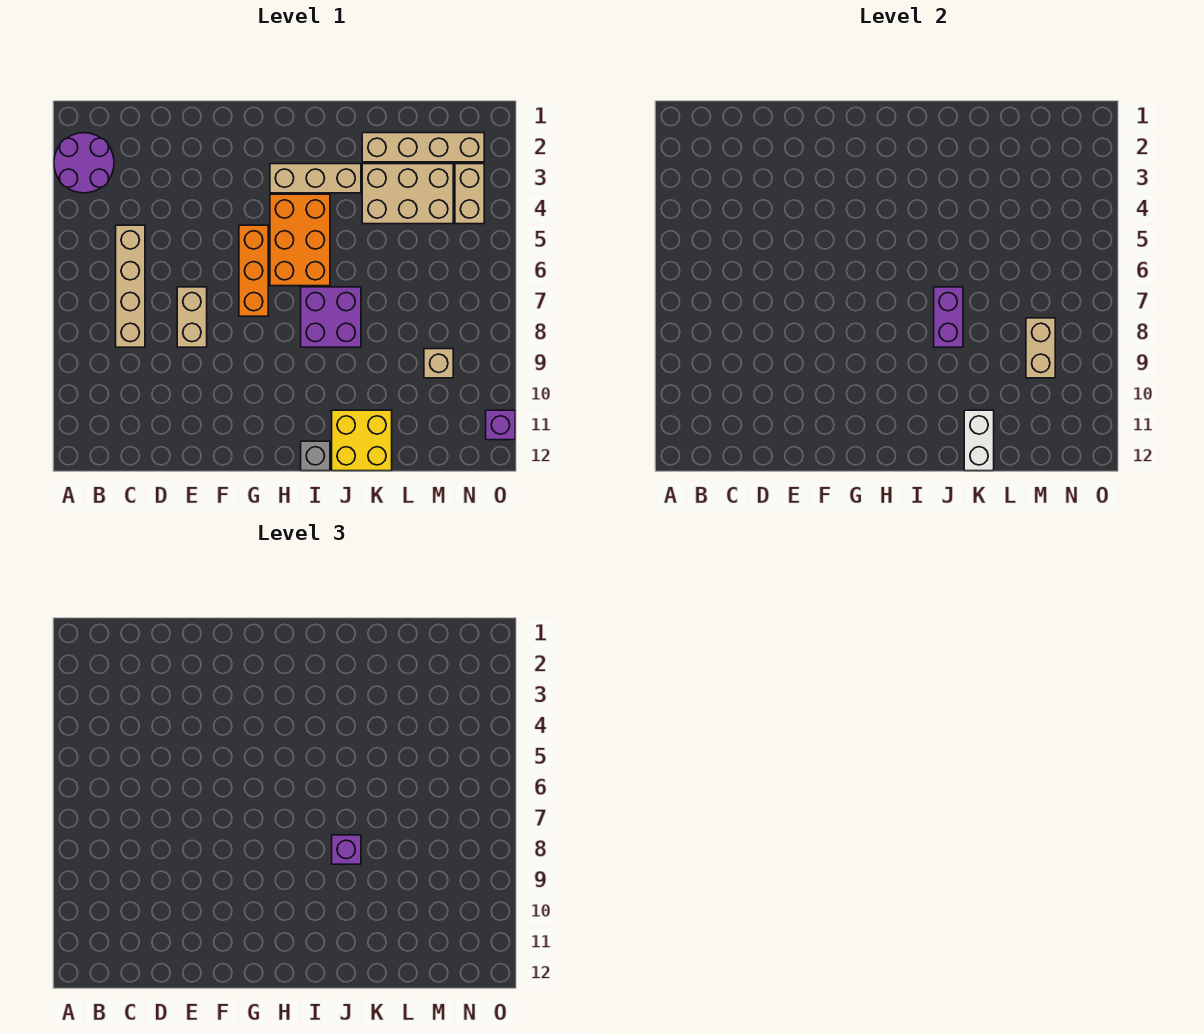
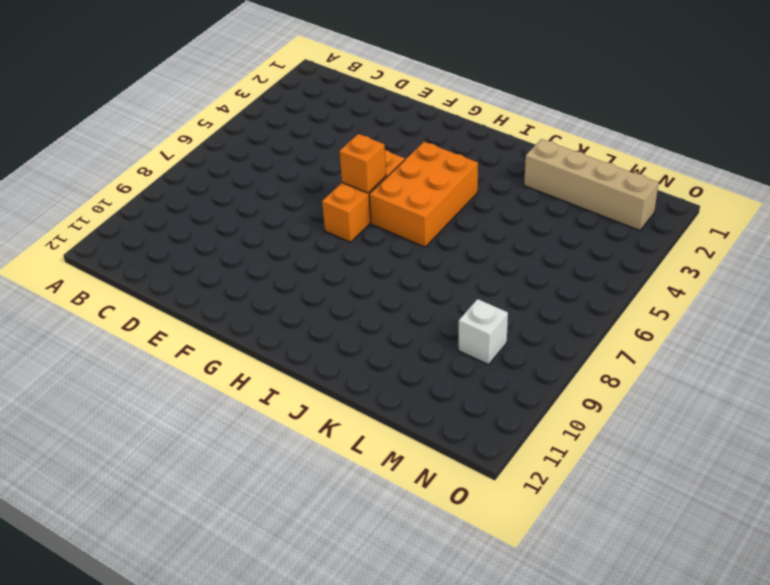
orange brick G6 level 2 -> none
white brick M9 level 1 -> tan brick M9 level 1
none -> purple round brick A2:B3 level 1
none -> tan brick C5:C8 level 1
none -> tan brick E7:E8 level 1

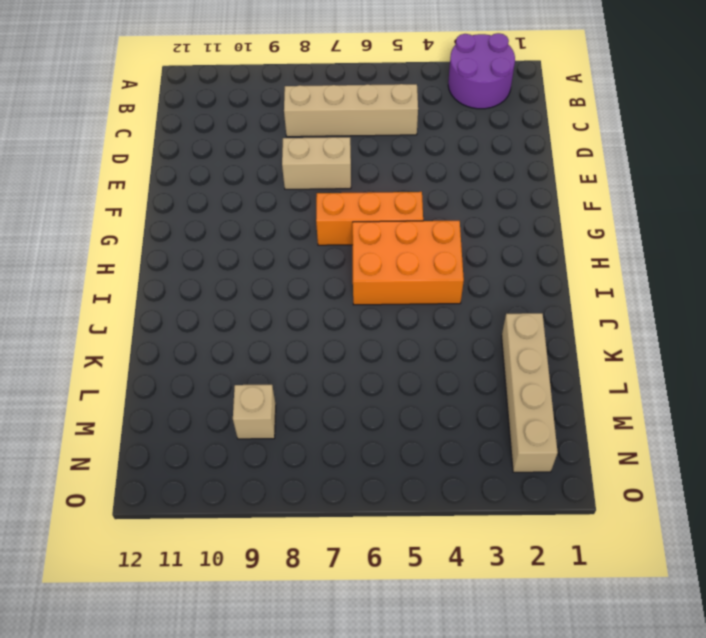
none -> tan brick H3:J3 level 1
none -> purple brick I7:J8 level 1
none -> grey brick I12 level 1

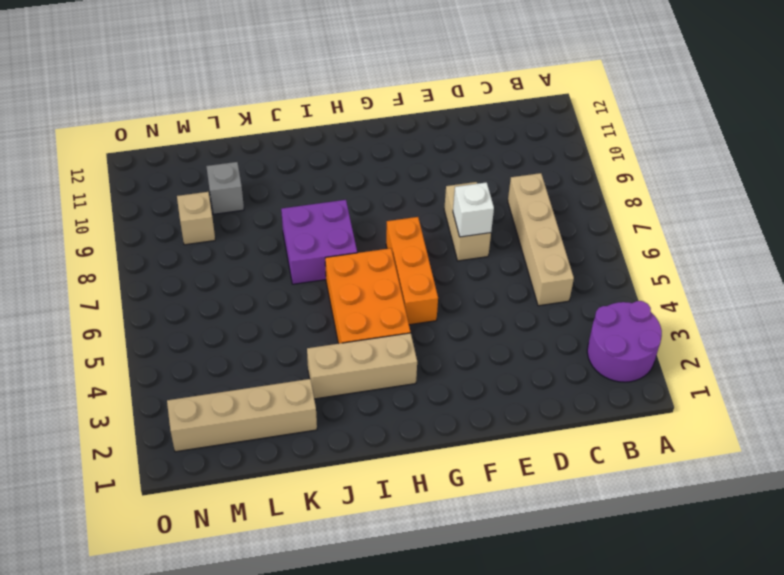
white brick E7 level 2 -> none
grey brick L10 level 1 -> grey brick I12 level 1
none -> yellow brick J11:K12 level 1
none -> tan brick K3:M4 level 1
none -> tan brick N3:N4 level 1

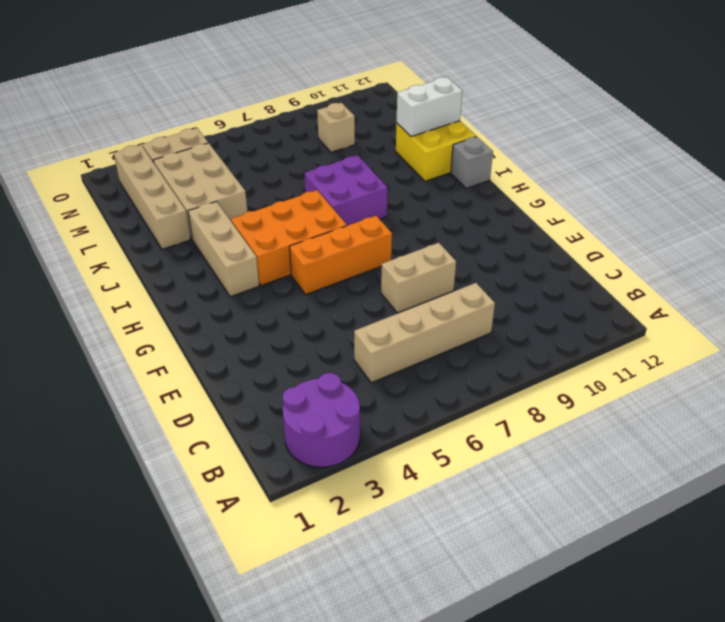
none -> purple brick O11 level 1
none -> purple brick J7:J8 level 2
none -> tan brick M8:M9 level 2

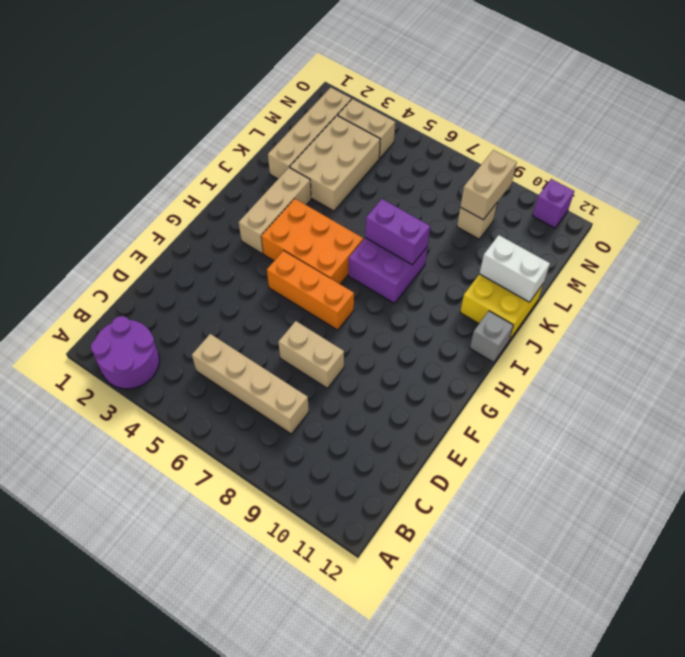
tan brick M9:N9 level 2 -> tan brick M8:M9 level 2
none -> purple brick J8 level 3

